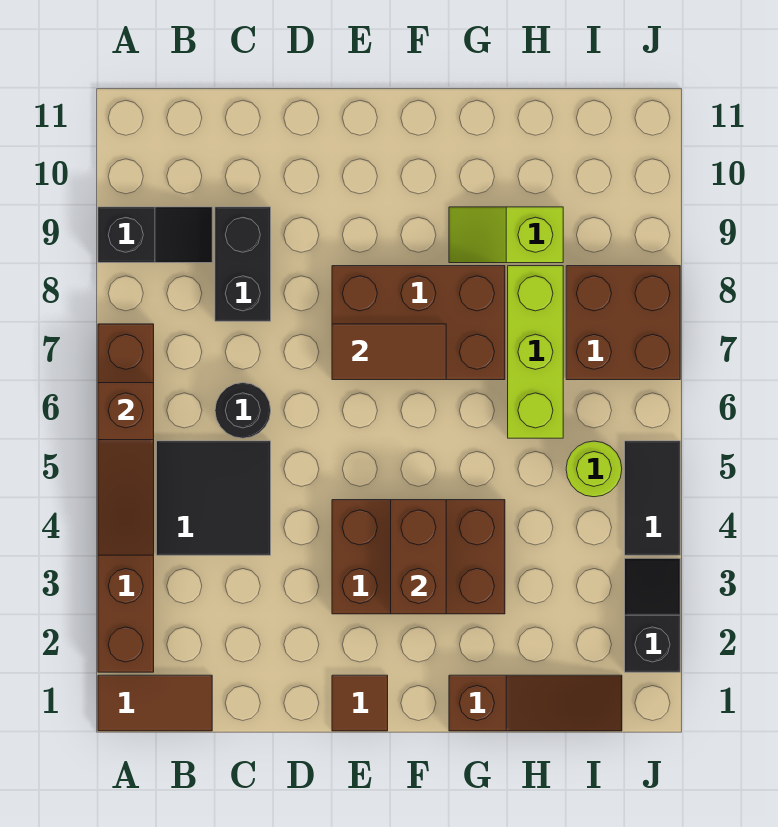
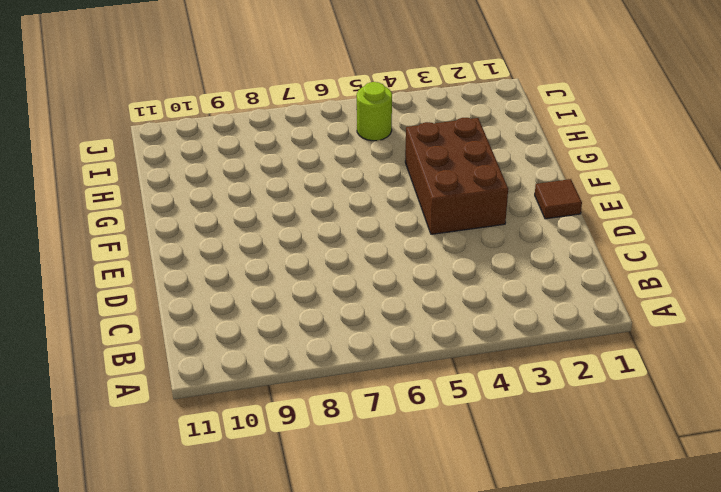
none -> brown tile A1:B1 level 1
none -> brown brick A2:A7 level 1
none -> black slope A9:B9 level 1 top A

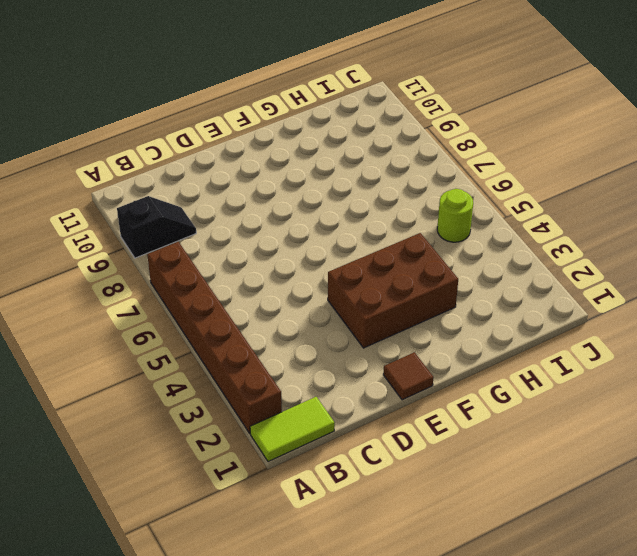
lime tile A1:B1 level 1 -> brown tile A1:B1 level 1
none -> black tile B4:C5 level 1
none -> black round brick C6 level 1
none -> black brick C8:C9 level 1

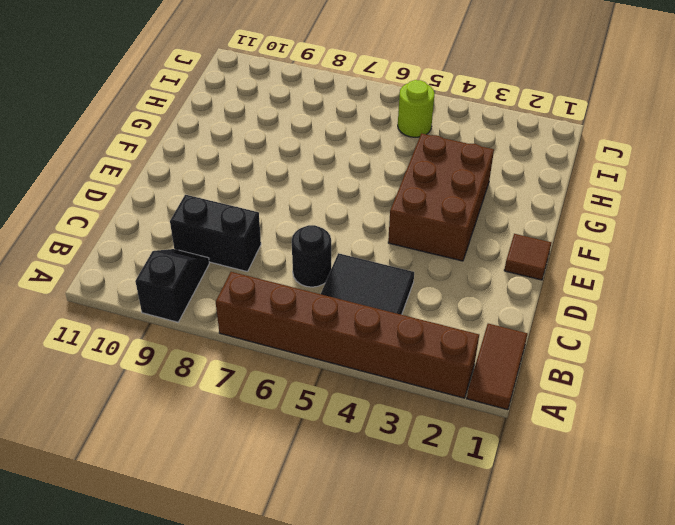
none -> brown brick E7:G8 level 1
none -> brown slope G1:I1 level 1 top G
none -> lime slope G9:H9 level 1 top H

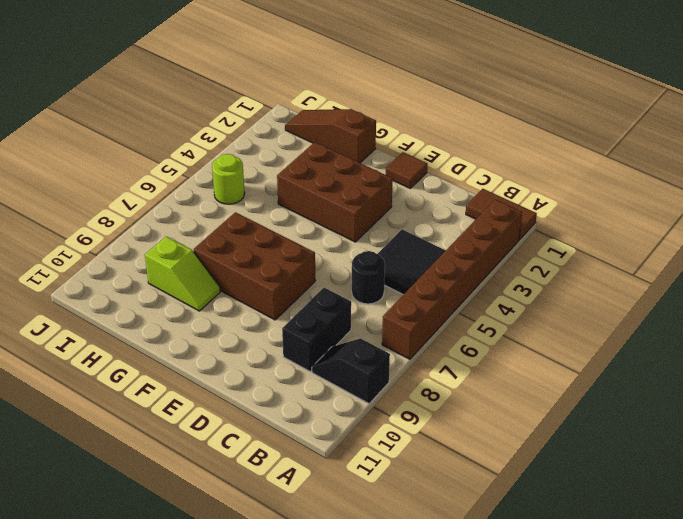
none -> lime brick H6:H8 level 1
none -> brown brick I7:J8 level 1
none -> black slope J2:J3 level 1 top 2

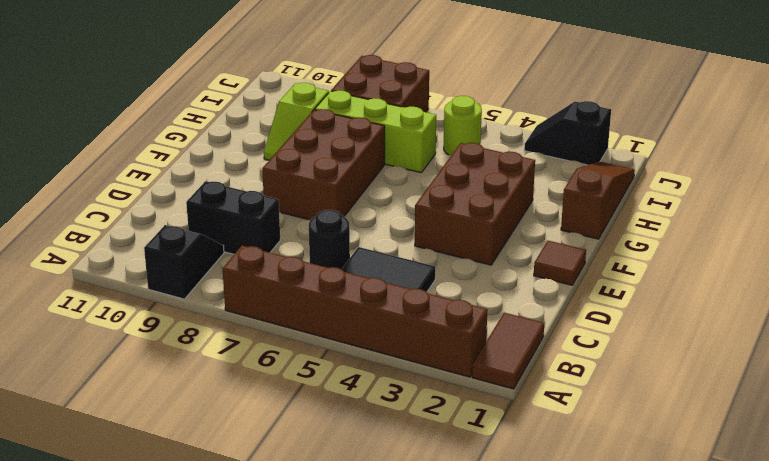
none -> black tile J4:J5 level 1
none -> brown slope A4:A6 level 2 top 6
none -> brown tile E7:F7 level 2

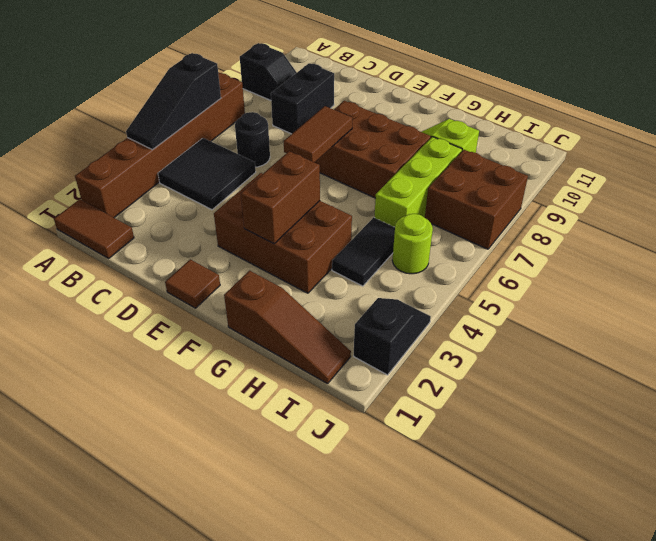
black slope A4:A6 level 2 top 6 -> brown slope A4:A6 level 2 top 6
brown tile E6:E7 level 2 -> brown tile E7:F7 level 2
black tile H4:H5 level 1 -> black tile J4:J5 level 1

